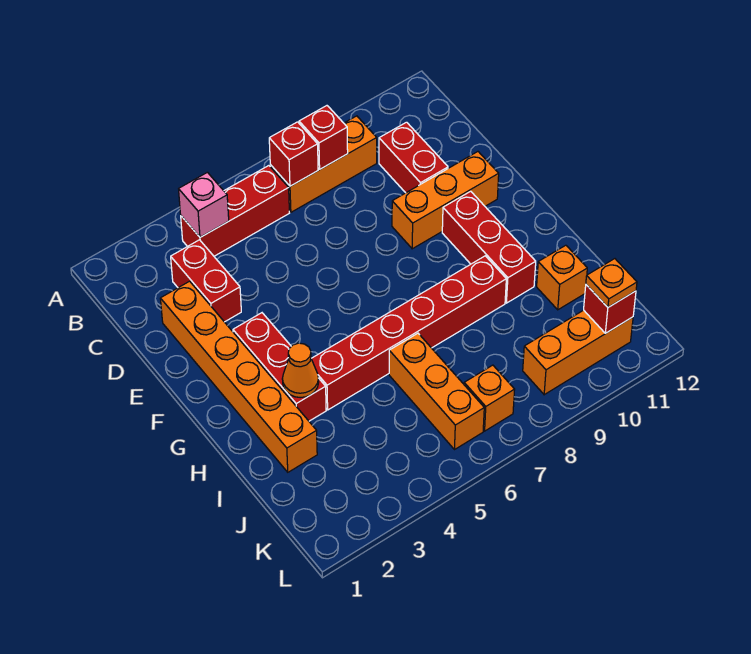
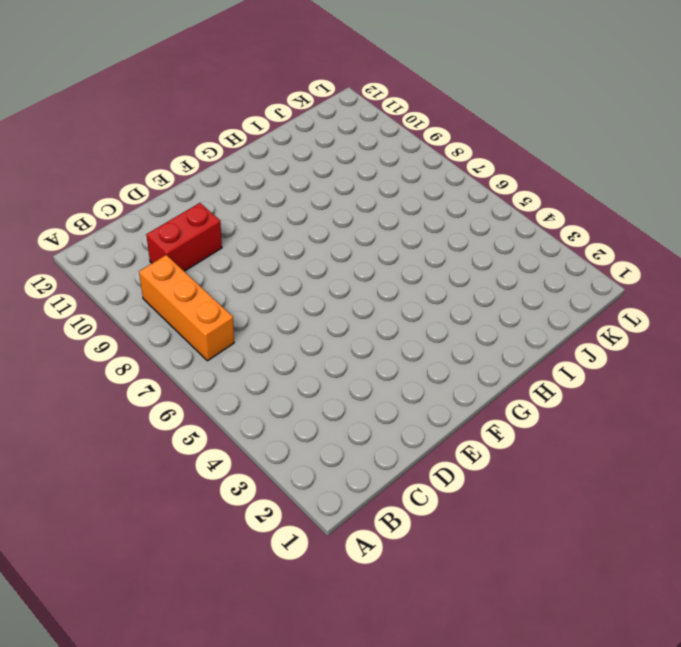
none -> red brick B4:B6 level 1
none -> red brick C3:D3 level 1
none -> orange brick D2:I2 level 1

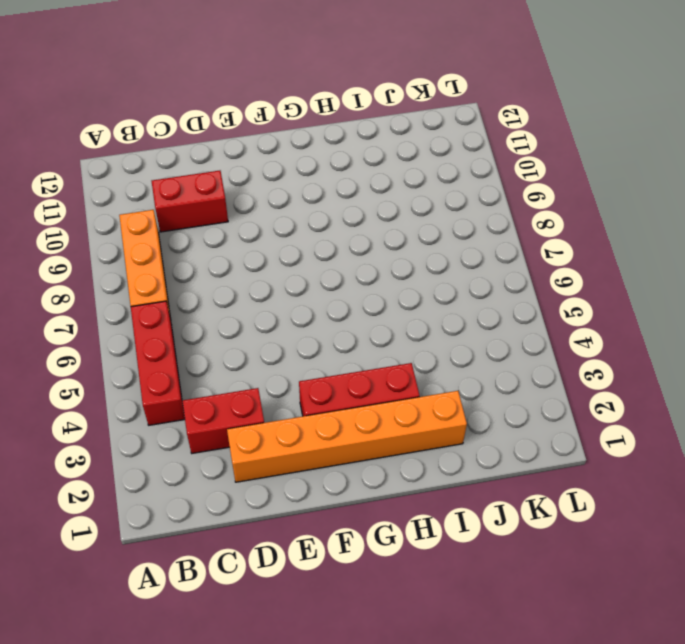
none -> orange brick E9:E11 level 1
none -> red brick F10:H10 level 1
none -> red brick H4:H9 level 1

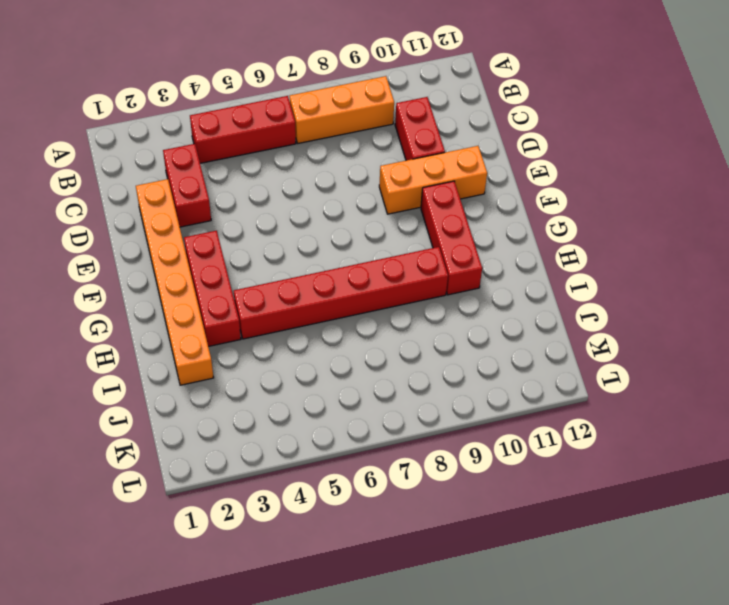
none -> orange brick I6:K6 level 1
none -> orange brick I11 level 1
none -> orange brick K7 level 1

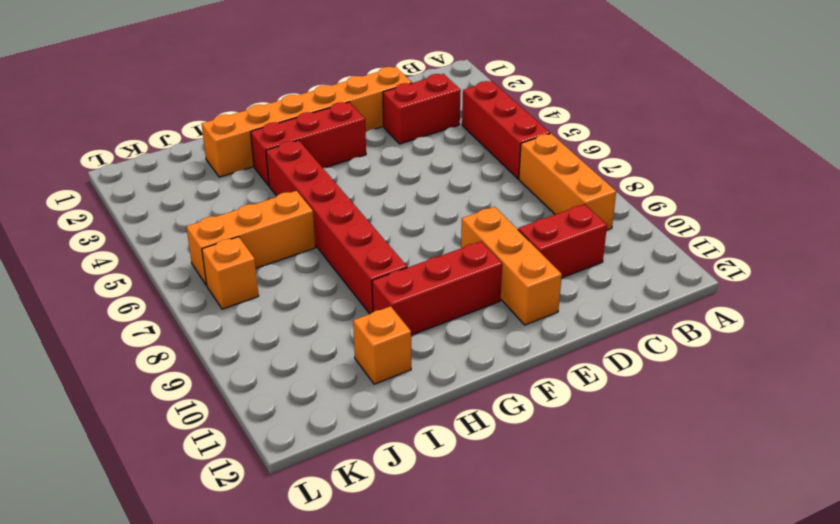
none -> orange brick K9:K11 level 1
none -> pink brick B4 level 2
none -> red brick B7 level 2

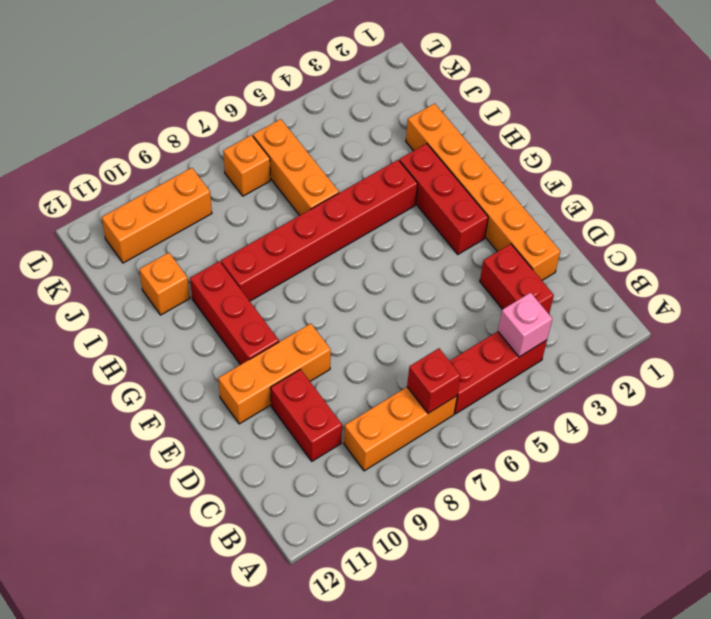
none -> red brick B8 level 2
none -> orange cone H3 level 2
none -> red brick K11 level 2

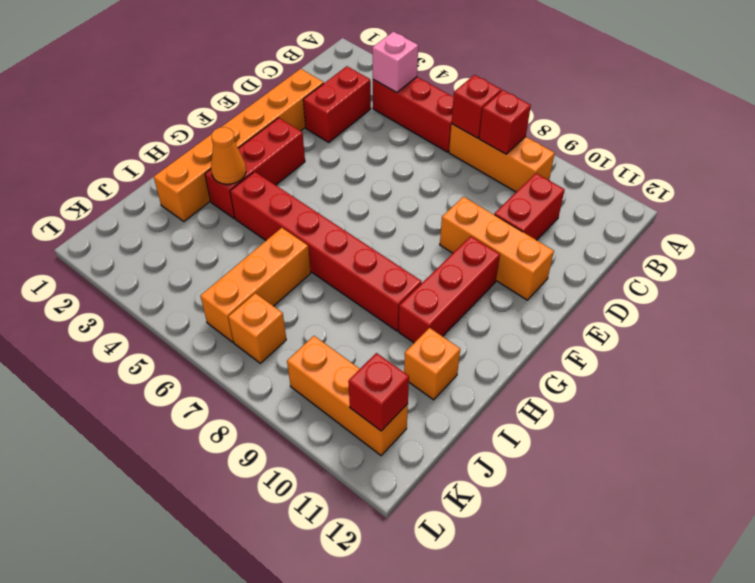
none -> orange plate K11 level 3

